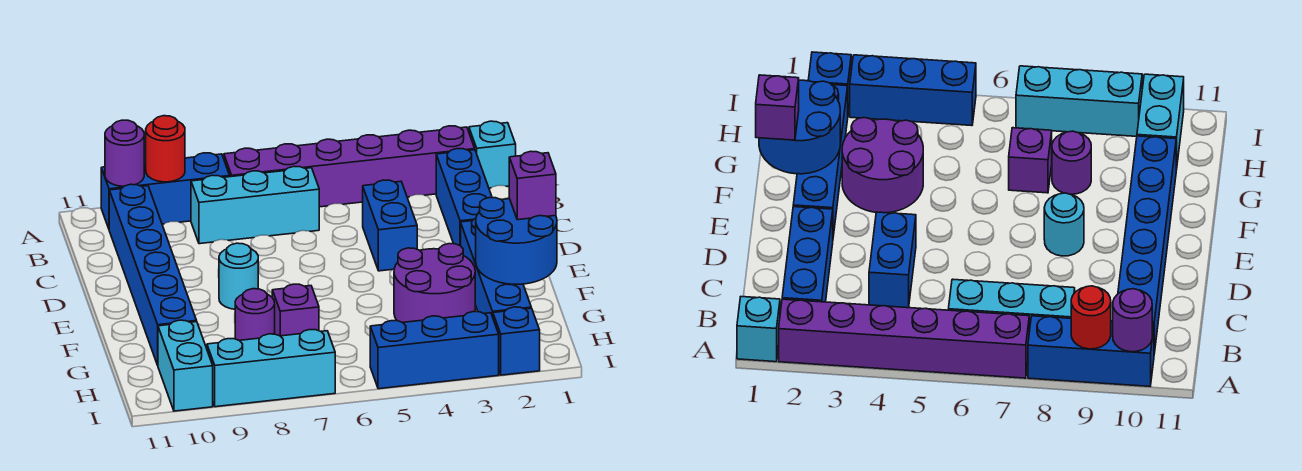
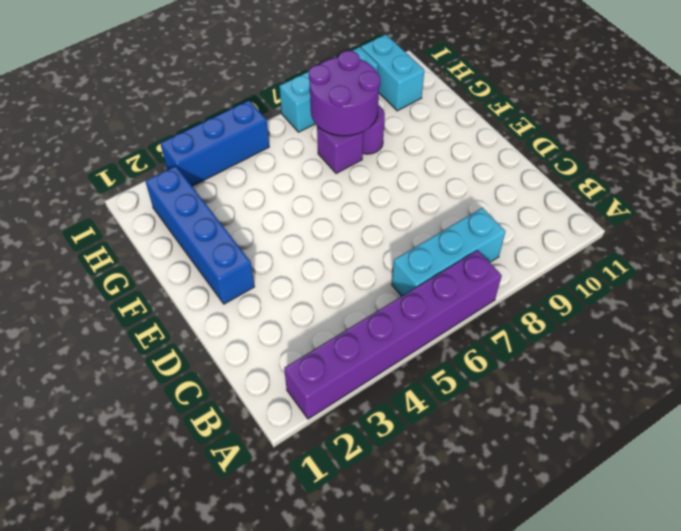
purple round brick G7:H8 level 2 -> purple round brick F3:G4 level 1
none -> cyan brick A1 level 1
none -> blue brick A8:A10 level 1
none -> blue brick B2:D2 level 1

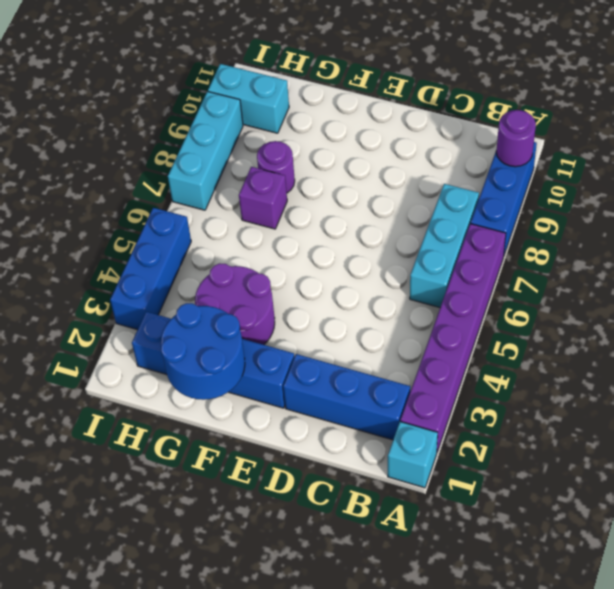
none -> blue brick B10:G10 level 1
none -> blue brick C4:D4 level 1
none -> cyan round brick E8 level 1

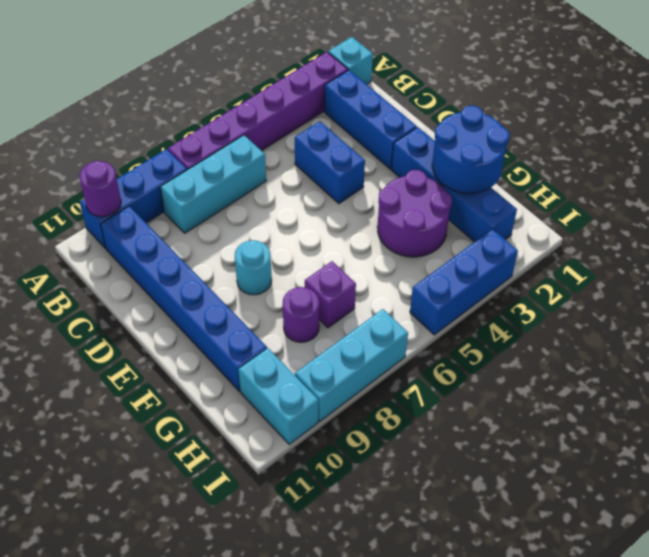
none -> blue brick I2 level 1
none -> red round brick A9 level 2
none -> purple brick F1 level 3

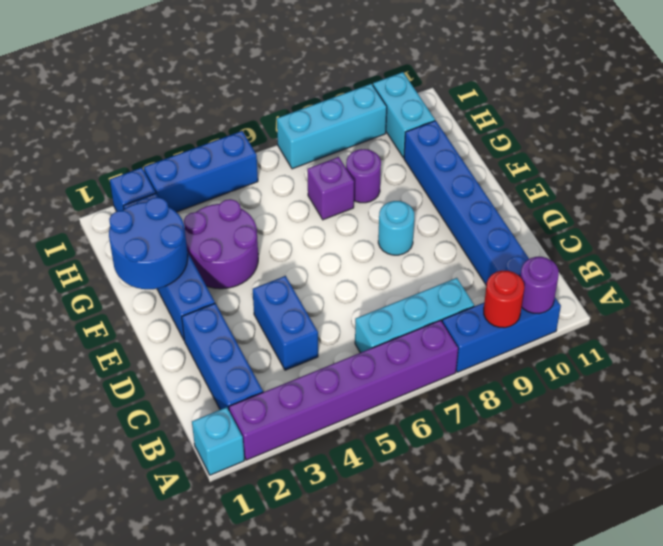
none -> purple brick F1 level 3

